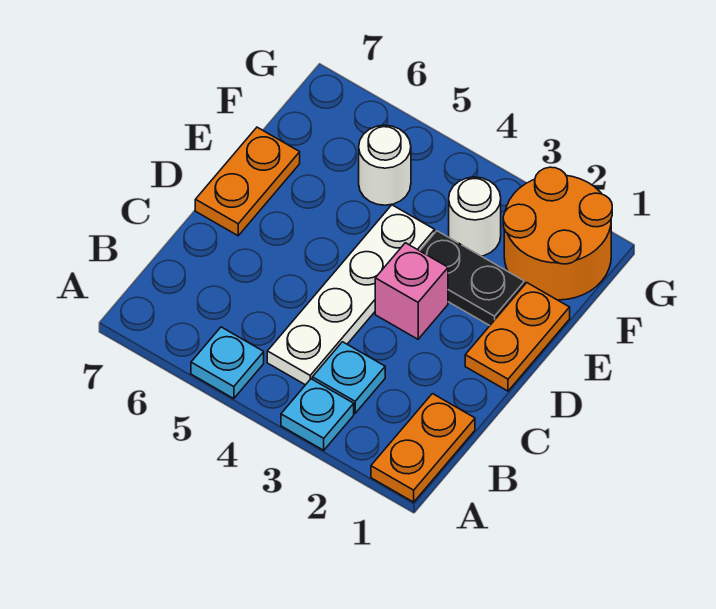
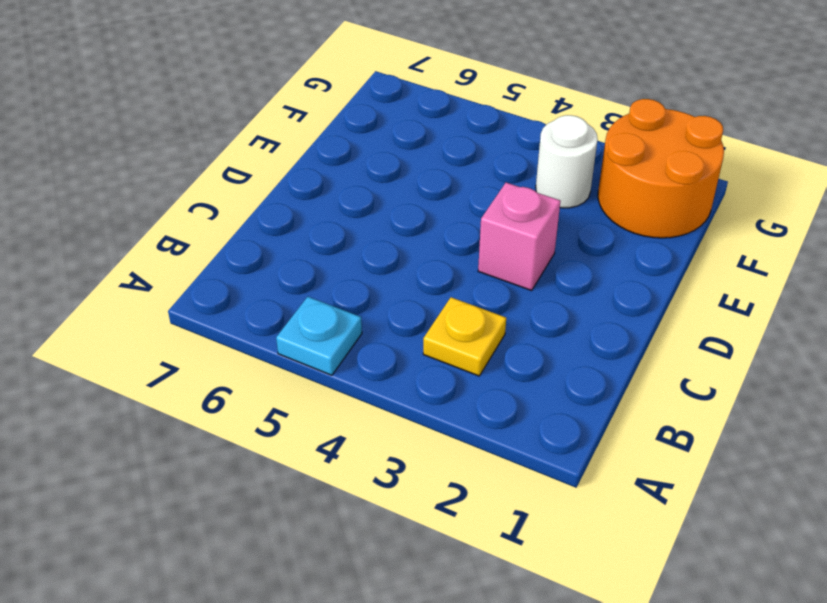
yellow plate B3 level 1 -> cyan plate B3 level 1
none -> orange plate A1:B1 level 1
none -> cyan plate A3 level 1
none -> white plate B4:E4 level 1

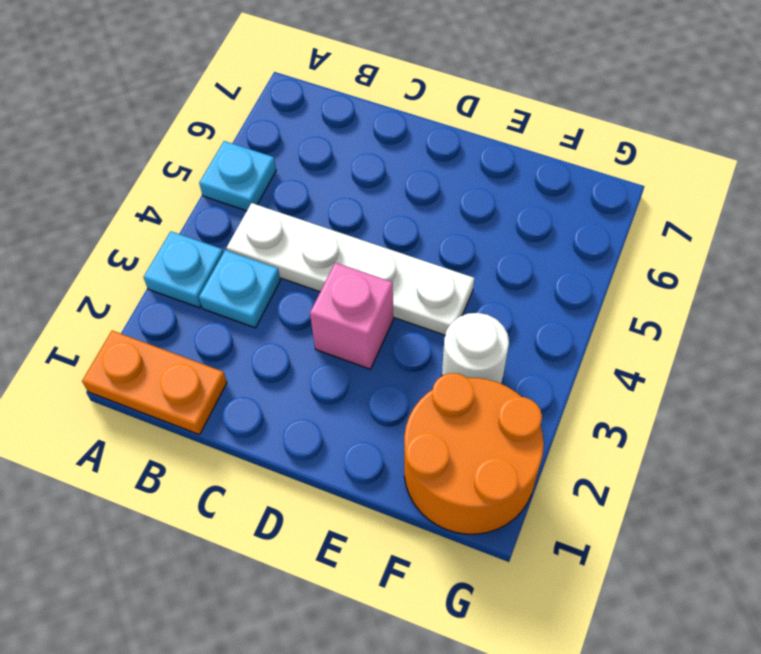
none -> orange plate D1:E1 level 1
none -> orange plate D7:E7 level 1
none -> black plate E2:E3 level 1

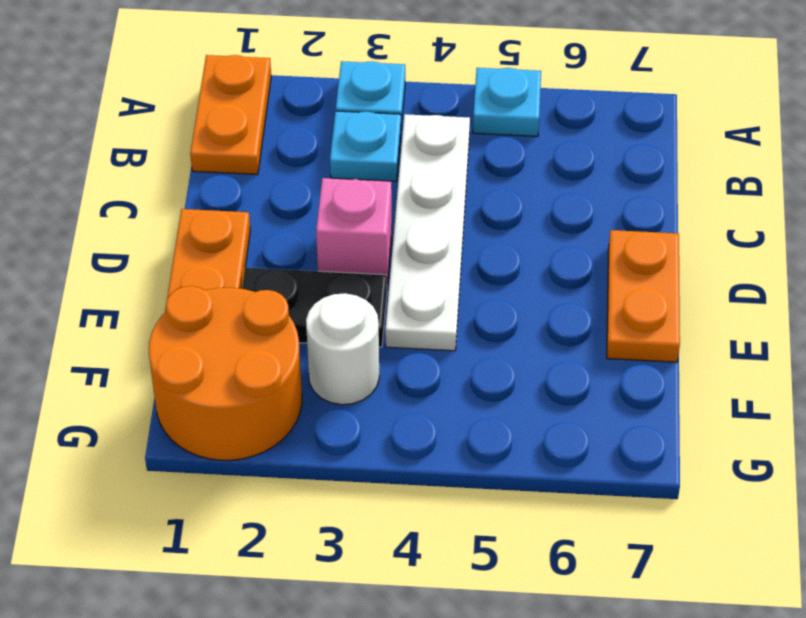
none -> white round brick F5 level 1

